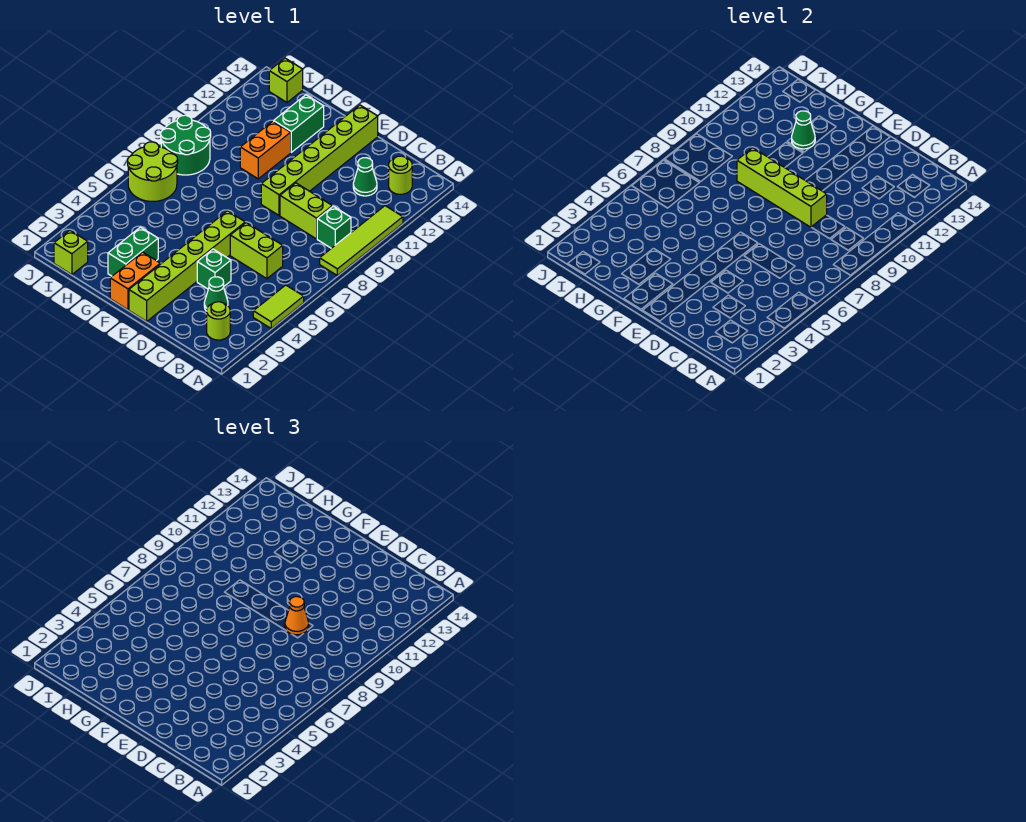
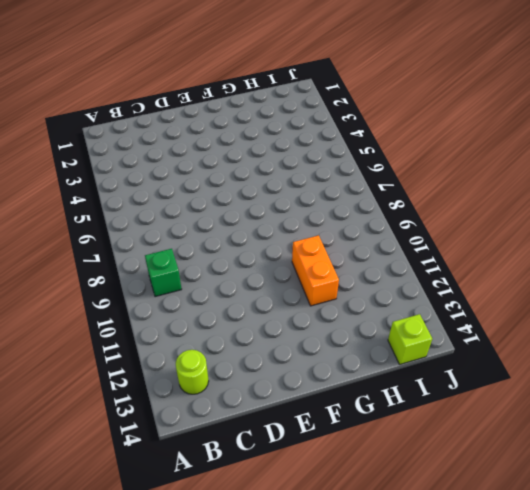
none -> lime tile A4:A5 level 1
none -> lime tile A8:A11 level 1
none -> lime round brick B2 level 1

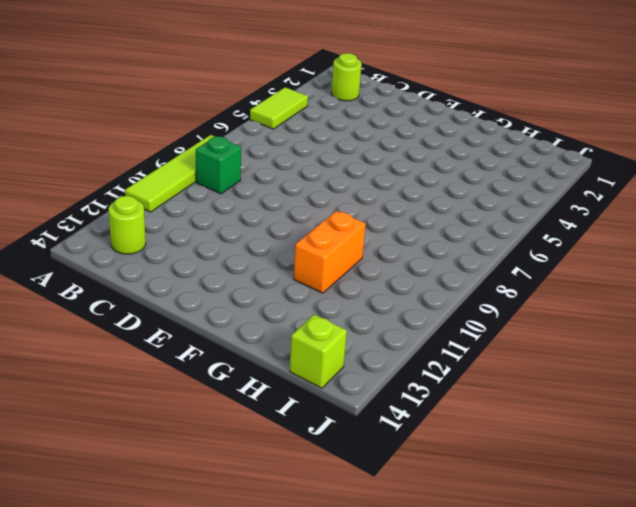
none -> green cone C3 level 1
none -> lime brick C6:D6 level 1
none -> lime brick C9:D9 level 1

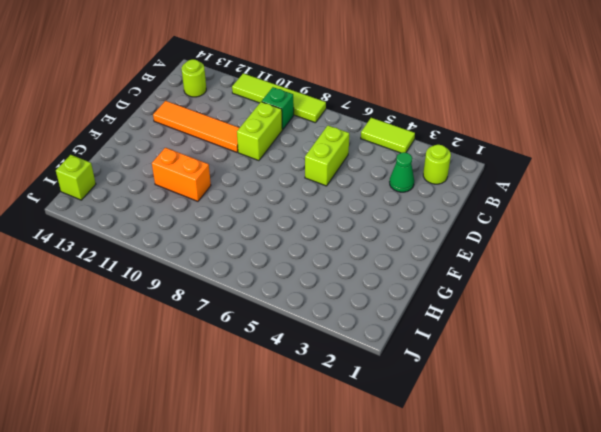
orange tile D10:D13 level 1 -> none
none -> green cone C12 level 1
none -> green brick D4 level 1
none -> lime brick E1:E6 level 1

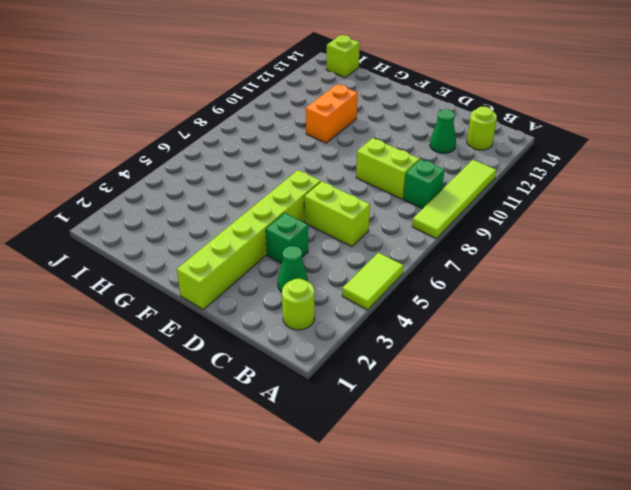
none -> lime brick E9:E14 level 1
none -> orange brick F1:F2 level 1
none -> green brick G2:G3 level 1

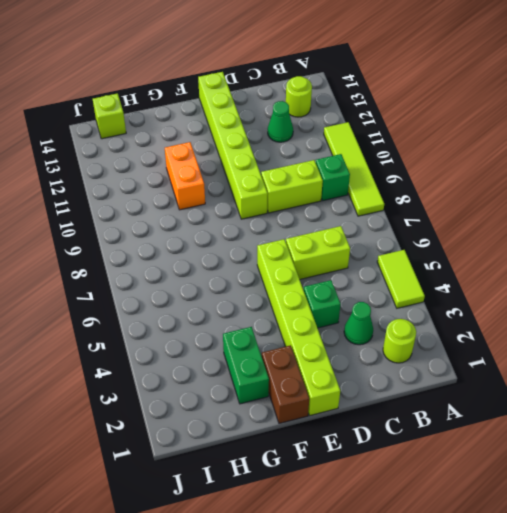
brown brick F1:F2 level 1 -> orange brick F1:F2 level 1
none -> green brick G12:G13 level 1
none -> lime brick I1 level 1
none -> lime round brick I6:J7 level 1

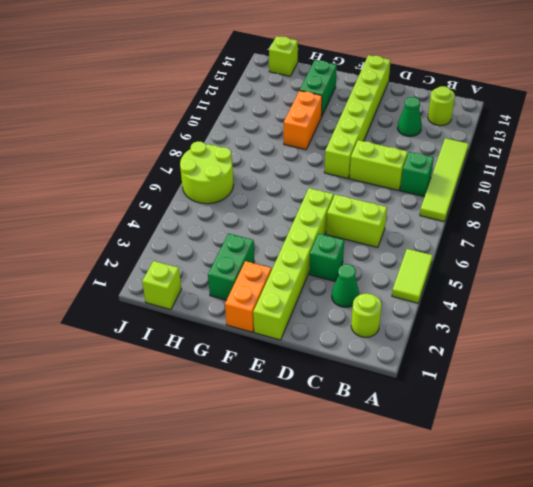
none -> green round brick I8:J9 level 1
none -> lime brick D9:G9 level 2
none -> green cone G12 level 2

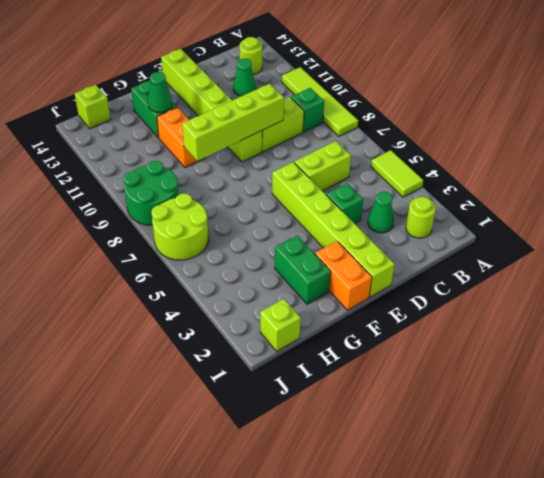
none -> orange cone D9 level 3

